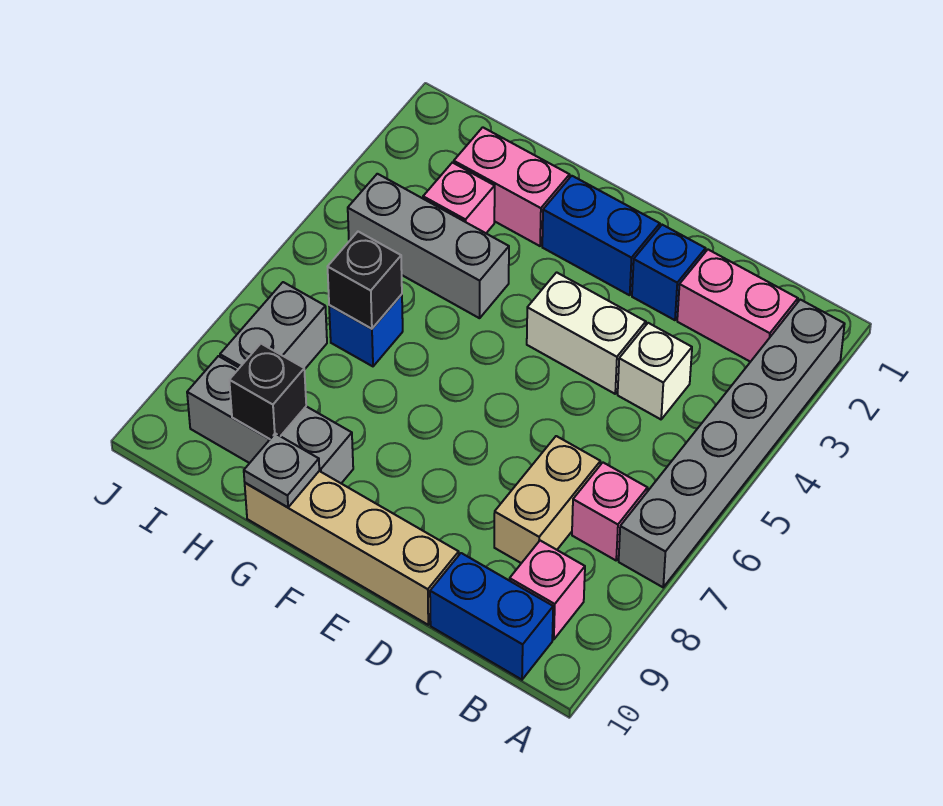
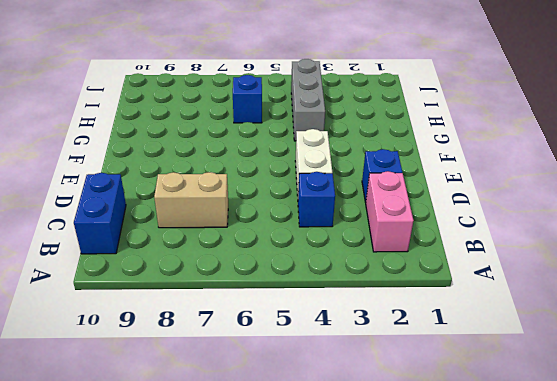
blue brick C4 level 1 -> white brick C4 level 1
none -> grey brick A2:A7 level 1
none -> pink brick B7 level 1
none -> pink brick B9 level 1

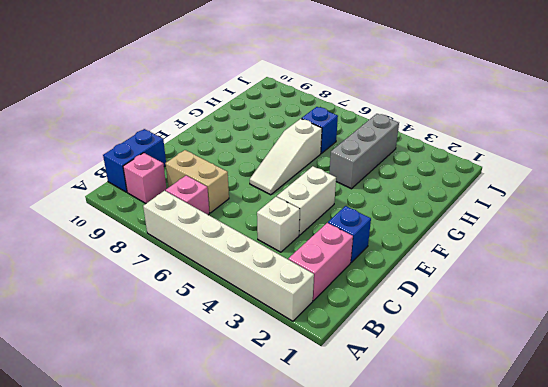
white brick A2:A7 level 1 -> grey brick A2:A7 level 1
white slope E6:G6 level 1 top G -> none
none -> tan brick D10:G10 level 1
none -> blue brick E2:F2 level 1
none -> pink brick G2:H2 level 1

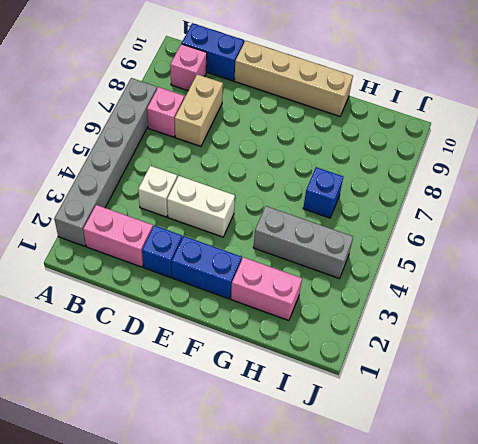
none -> grey brick G9:I9 level 1
none -> pink brick H3 level 1
none -> grey brick I7:I8 level 1

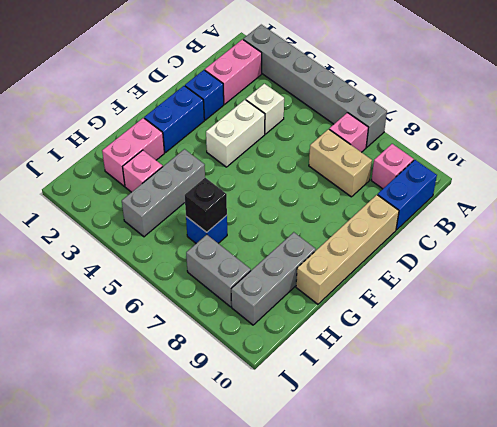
none -> grey plate G10 level 2
none -> black brick H9 level 2

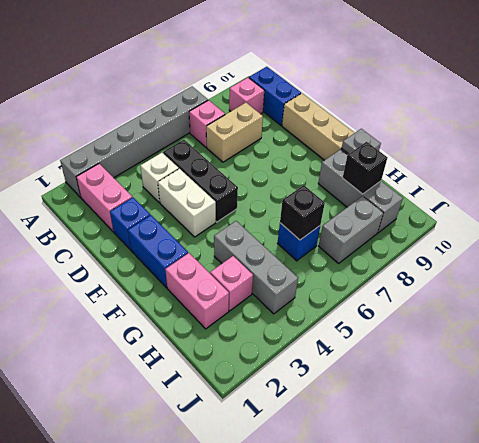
black brick C5:E5 level 1 -> none

